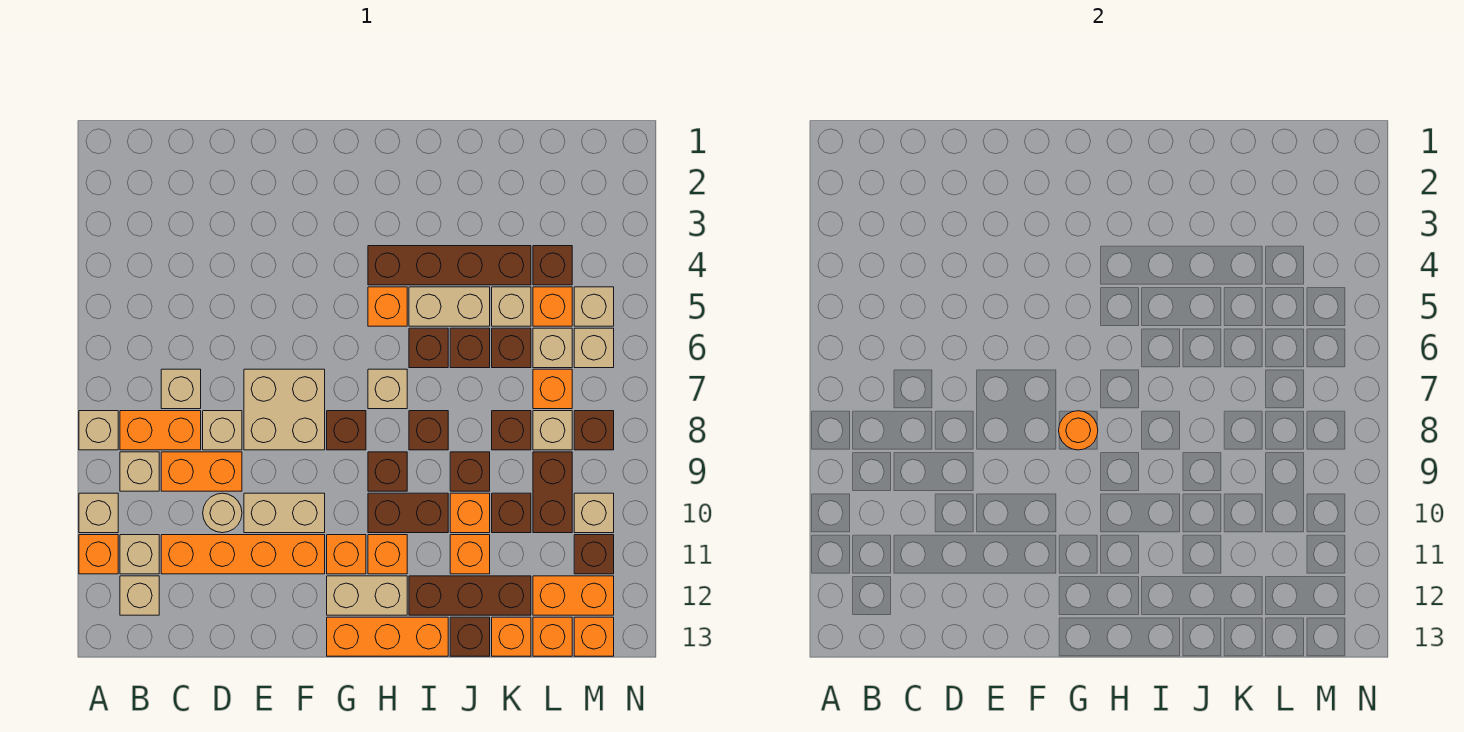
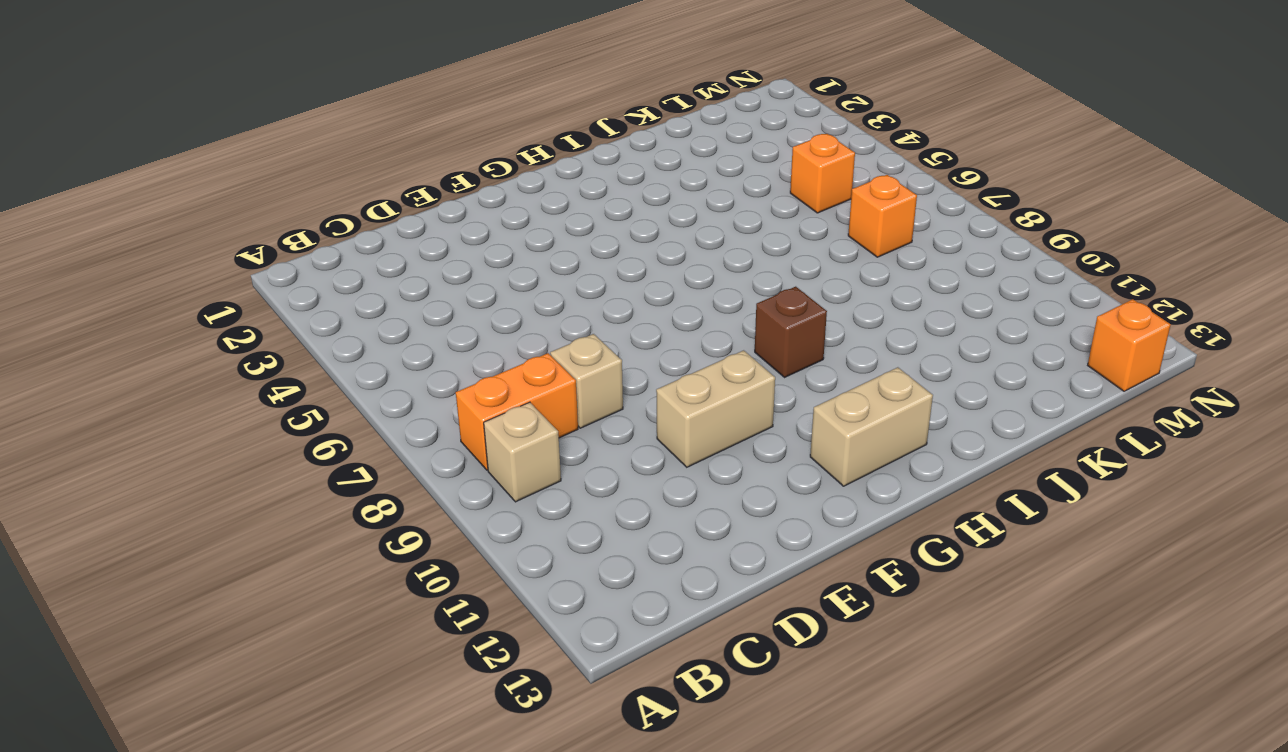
none -> tan brick A8 level 1
none -> tan brick A10 level 1
none -> orange brick A11 level 1
none -> tan brick B11 level 1

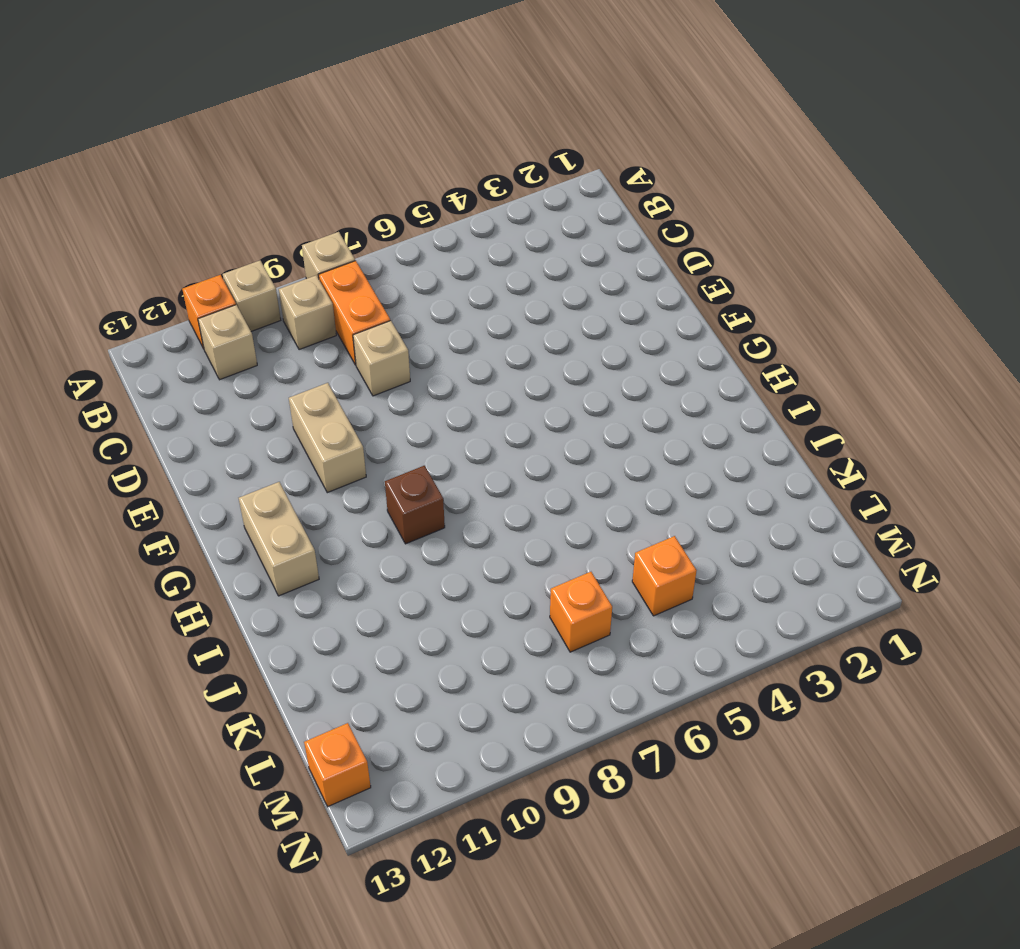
none -> tan brick B12 level 1
none -> tan brick C7 level 1
none -> orange brick C9:D9 level 1
none -> orange brick C11:F11 level 1

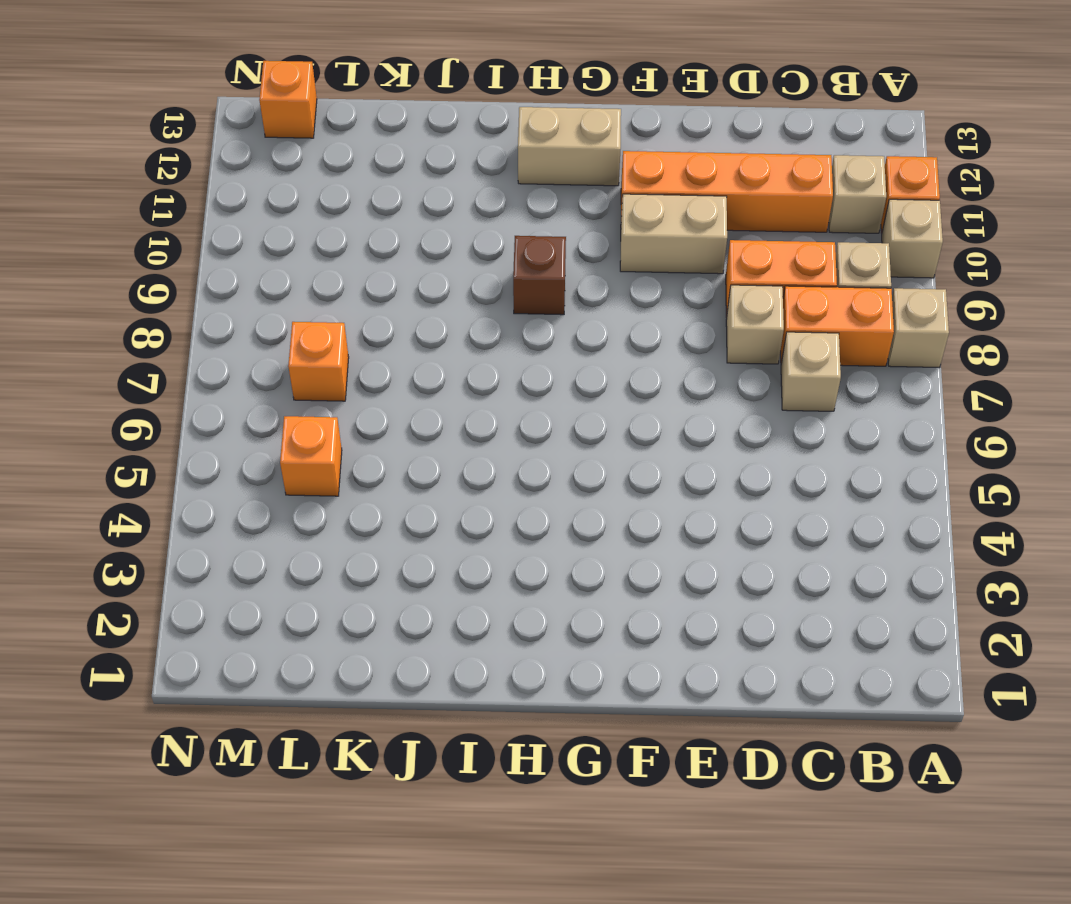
none -> tan brick B12 level 1
none -> tan round brick D10 level 1
none -> tan brick E7:F8 level 1
none -> brown brick G8 level 1

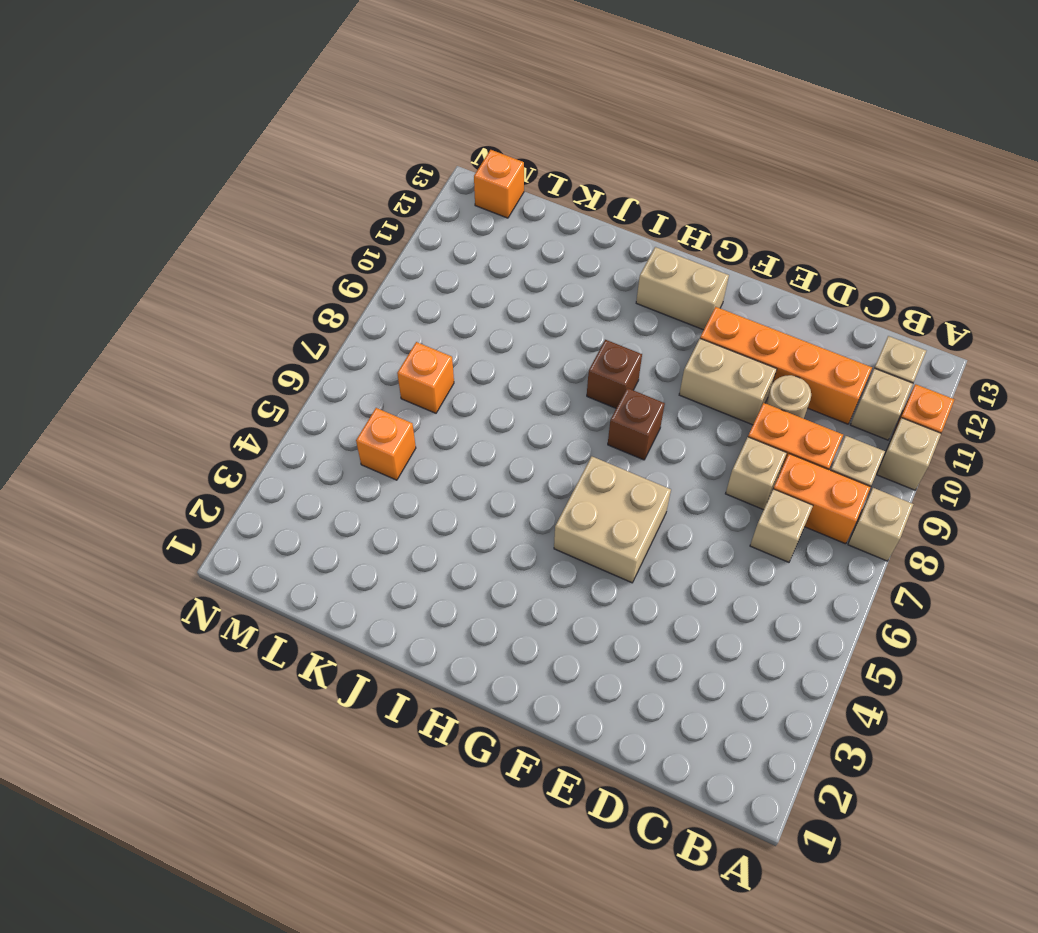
tan brick F5:G6 level 1 -> tan brick E7:F8 level 1
none -> orange brick G11 level 1
none -> orange brick G13:I13 level 1
none -> brown brick H4:K4 level 1
none -> orange brick H5 level 1

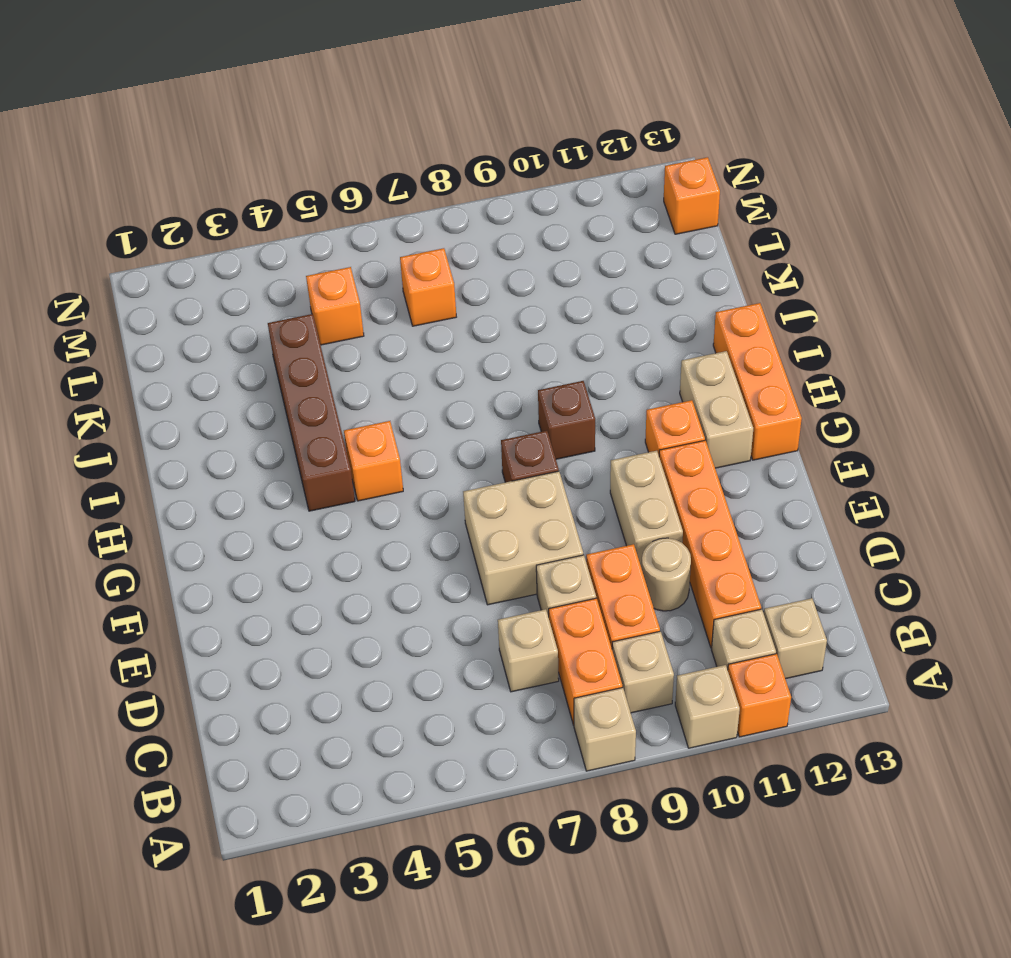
none -> tan brick H7 level 1
none -> brown brick H10:I10 level 1
none -> orange brick H11 level 1
none -> tan brick I5:J5 level 1

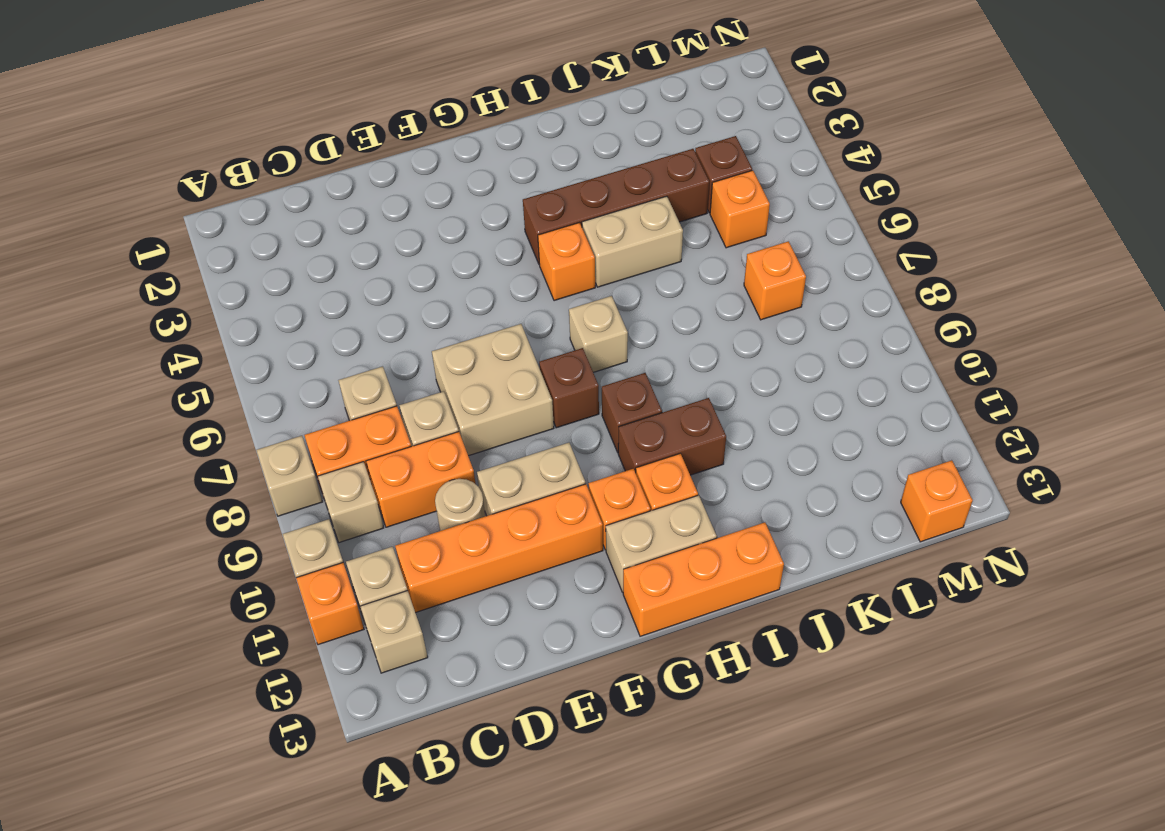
none -> brown brick I6 level 1
none -> brown brick I8 level 1
none -> brown brick I12:K12 level 1
none -> brown brick J6 level 1

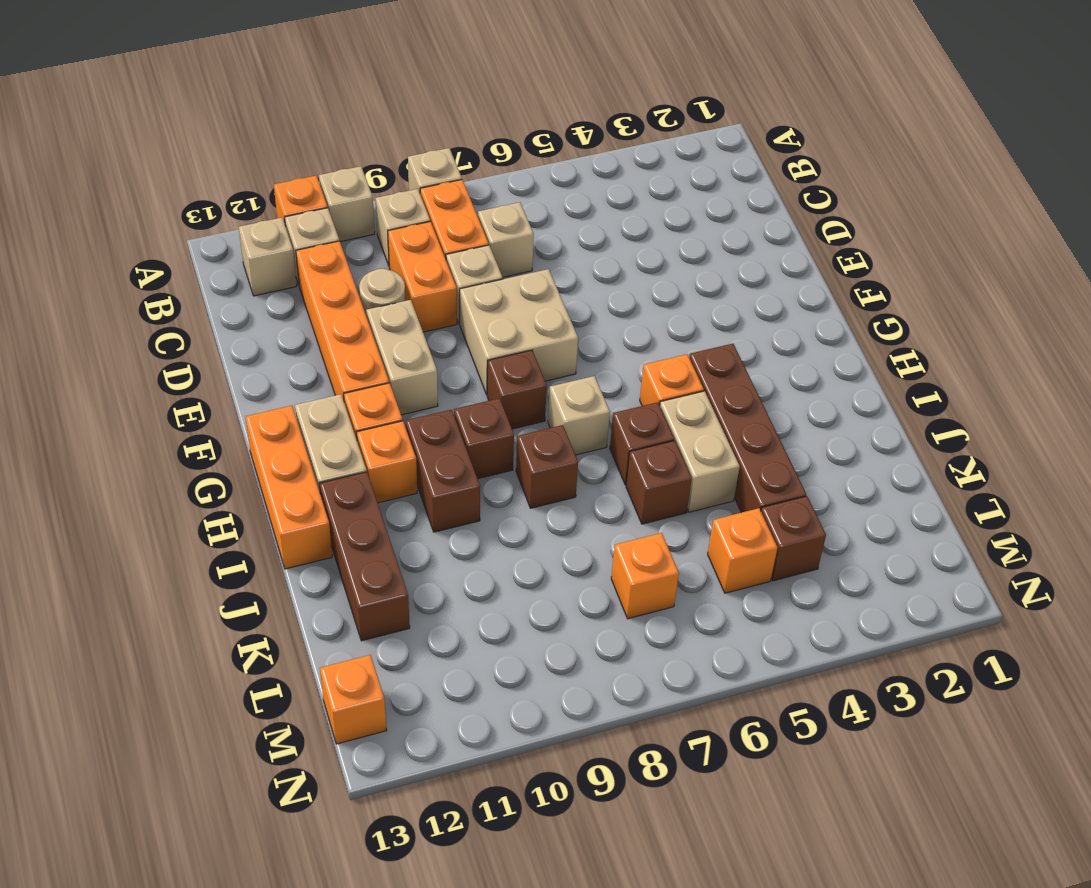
none -> brown brick J9 level 1
none -> orange brick J10 level 1
none -> orange brick J11 level 1
none -> brown brick J13 level 1

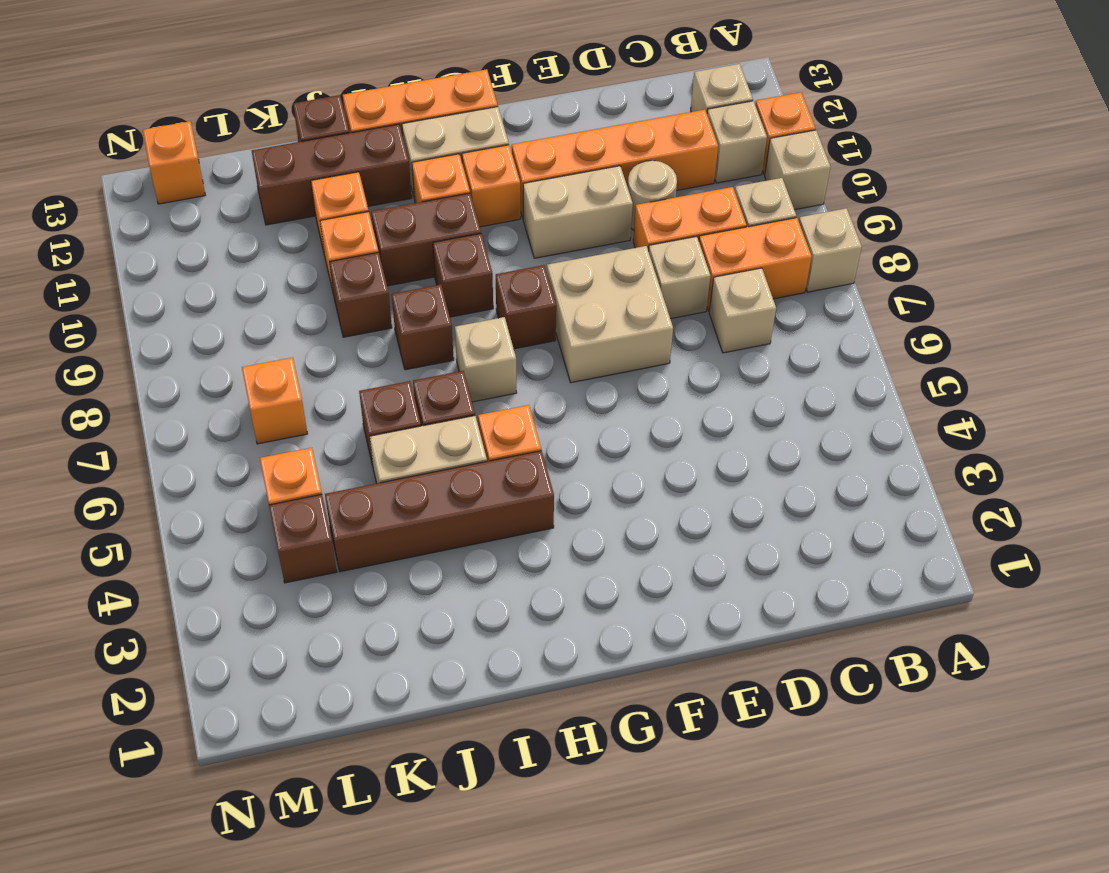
none -> tan brick K5 level 1
none -> brown brick K6 level 1
none -> brown brick K8 level 1
none -> brown brick K10 level 1

